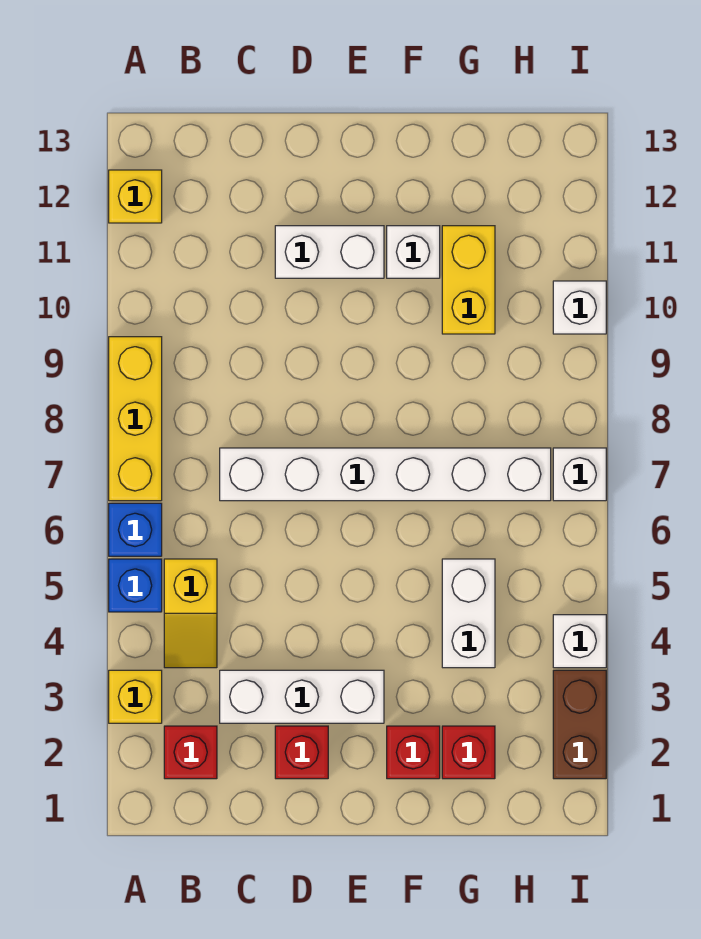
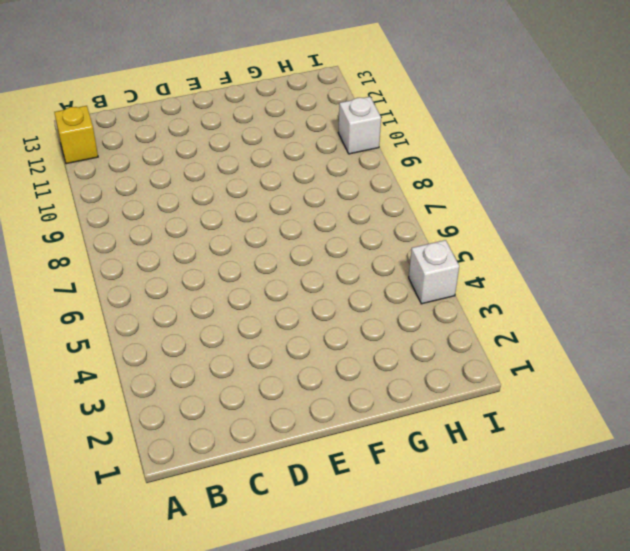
none -> yellow brick A3 level 1
none -> blue brick A5 level 1
none -> blue brick A6 level 1

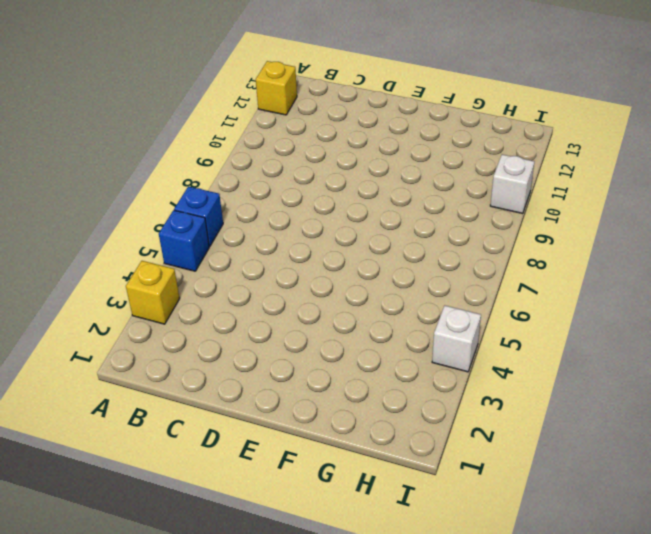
none -> yellow brick A7:A9 level 1
none -> red brick B2 level 1
none -> yellow slope B4:B5 level 1 top 5

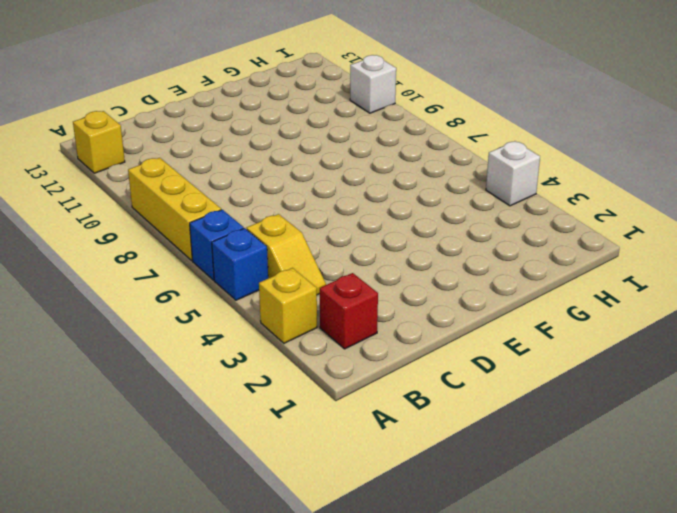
none -> white brick C3:E3 level 1
none -> white brick C7:H7 level 1
none -> red brick D2 level 1

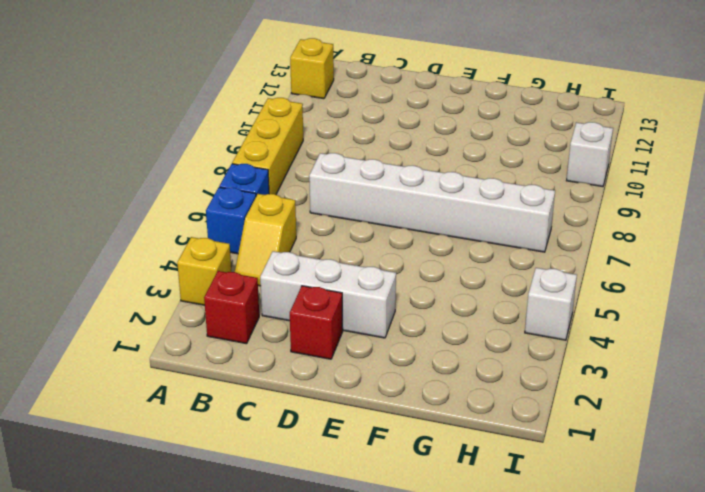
none -> white brick D11:E11 level 1
none -> red brick F2 level 1
none -> white brick F11 level 1

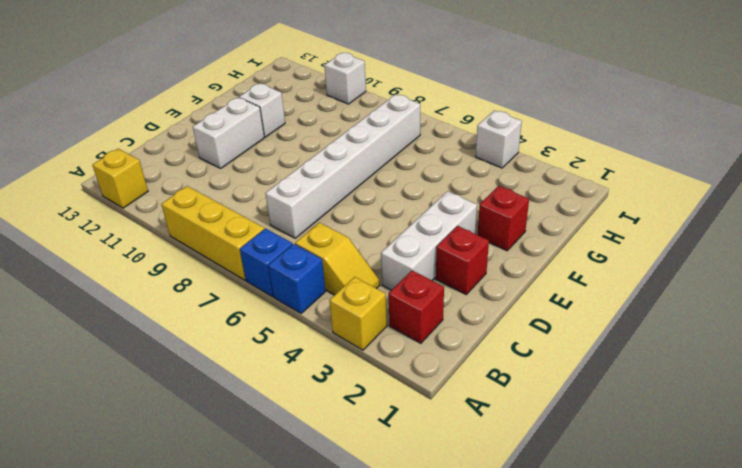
none -> red brick G2 level 1
none -> white brick G4:G5 level 1
none -> yellow brick G10:G11 level 1

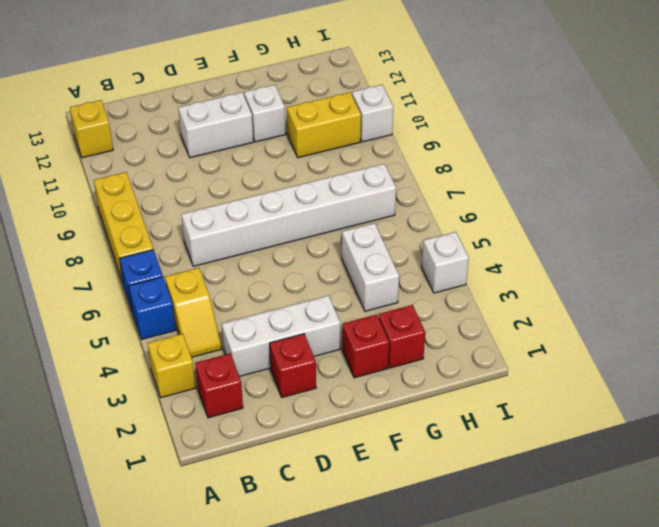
yellow brick G10:H10 level 1 -> yellow brick G10:G11 level 1
none -> brown brick I2:I3 level 1
none -> white brick I7 level 1

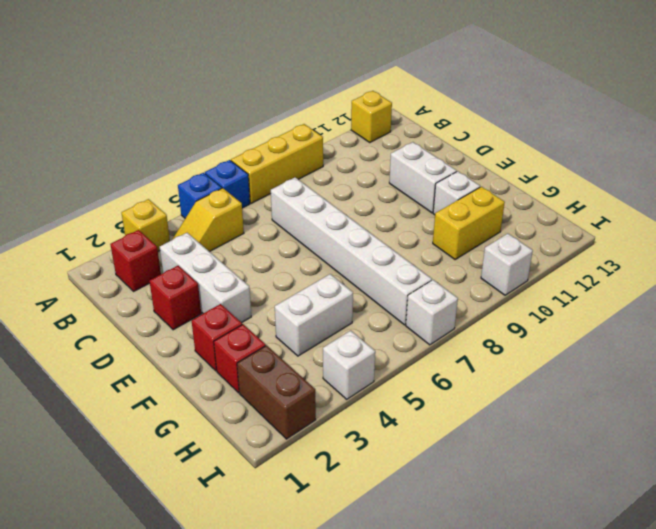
brown brick H2:I2 level 1 -> brown brick I2:I3 level 1

